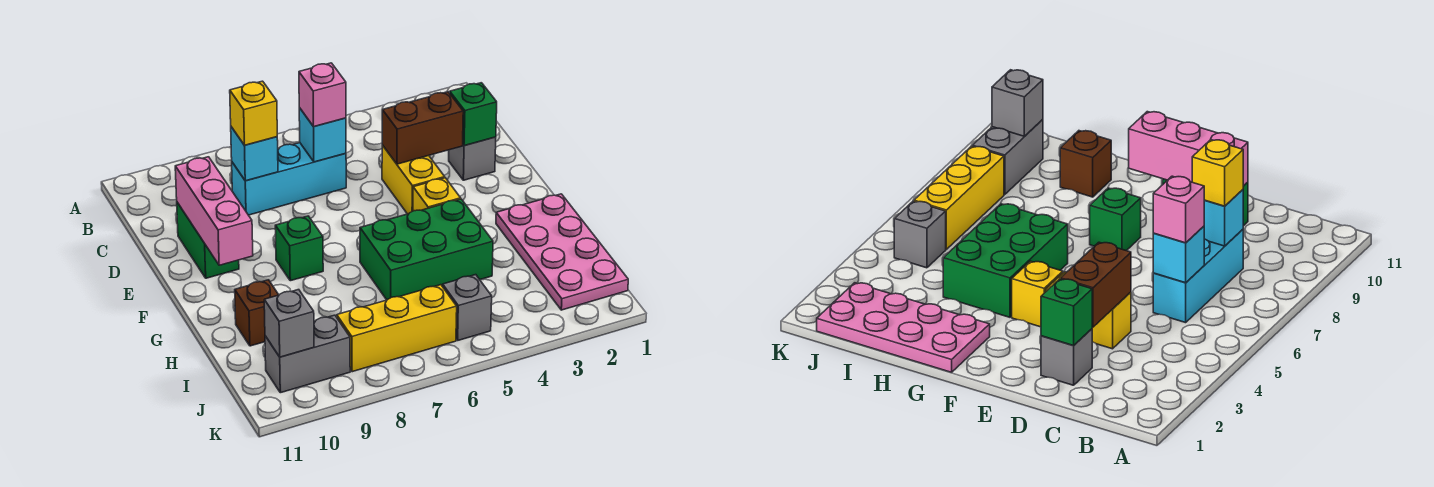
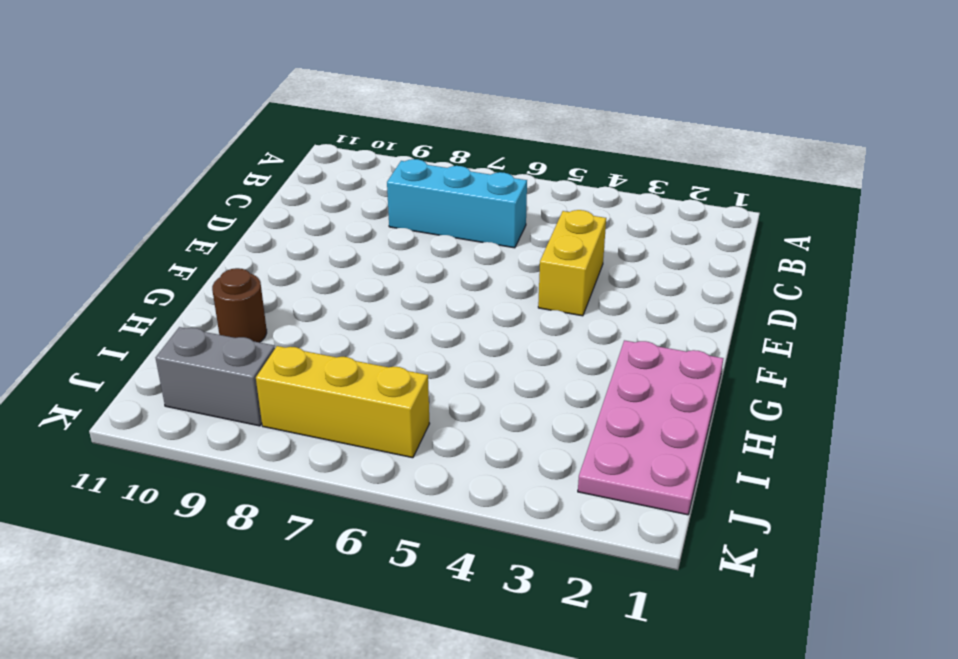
brown round brick H10 level 1 -> brown brick H10 level 1
none -> grey brick D2 level 1
none -> green brick D10:E10 level 1
none -> yellow brick F4 level 1

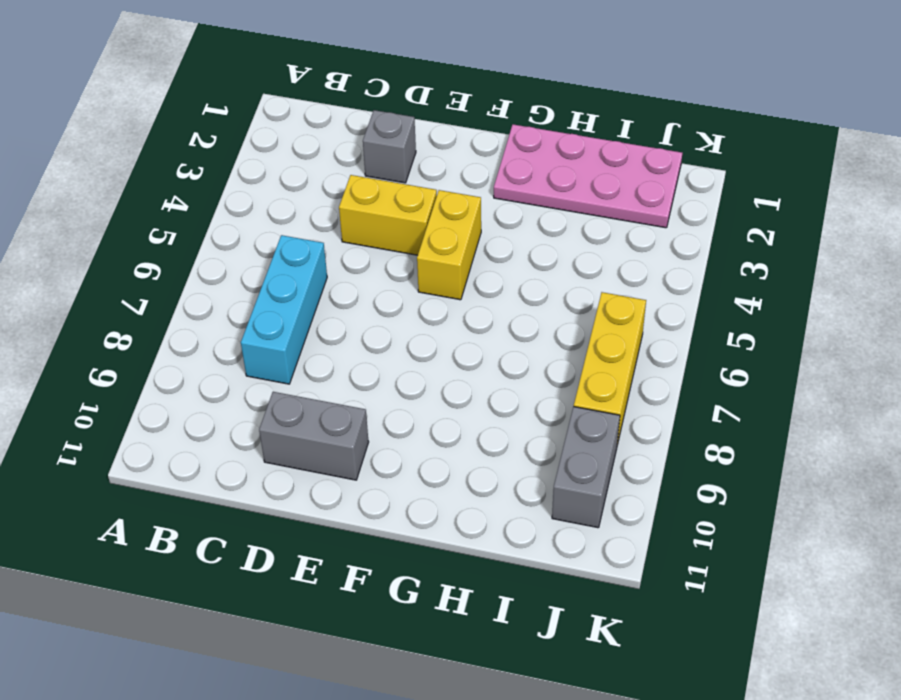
grey brick D10:E10 level 1 -> green brick D10:E10 level 1
yellow brick F4:F5 level 1 -> yellow brick F4 level 1
none -> green brick F8 level 1
none -> green brick G4:H6 level 1
none -> brown brick H10 level 1

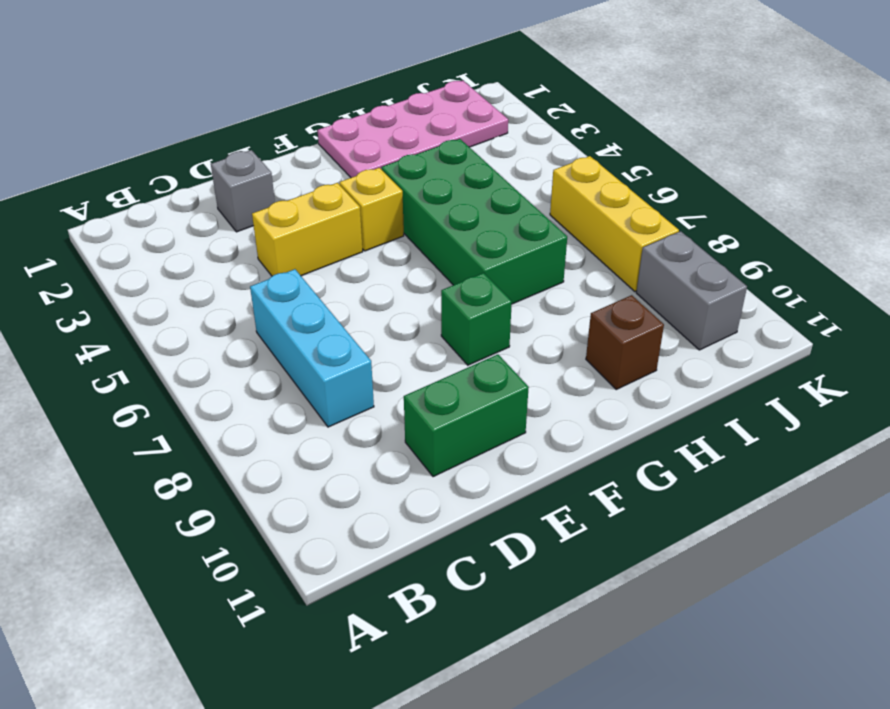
green brick G4:H7 level 1 -> green brick G4:H6 level 1
none -> grey brick J5 level 1
none -> cyan brick C6 level 2
none -> cyan brick C8 level 2

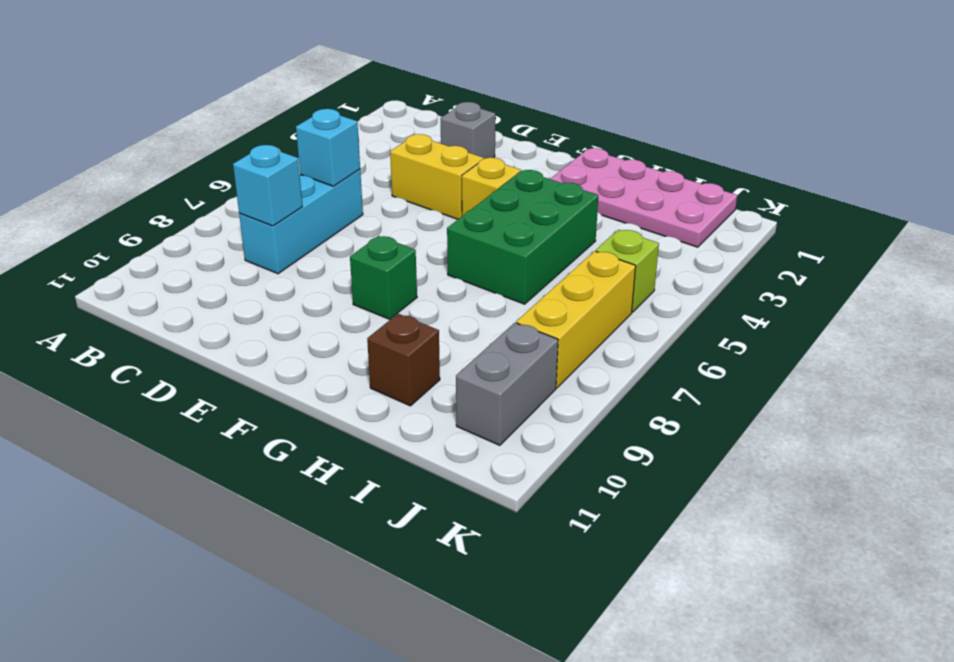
lime brick J5 level 1 -> grey brick J5 level 1
none -> green brick D10:E10 level 1
none -> green brick D2 level 2
none -> brown brick D3:D4 level 2

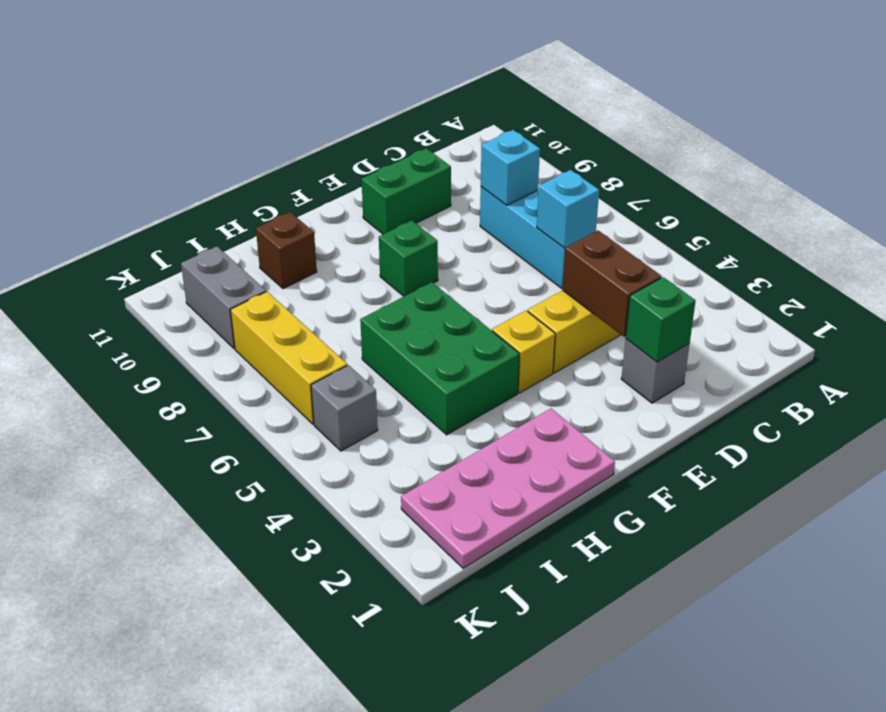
none -> pink brick D10:F10 level 2
none -> grey brick J10 level 2
none -> pink brick C6 level 3

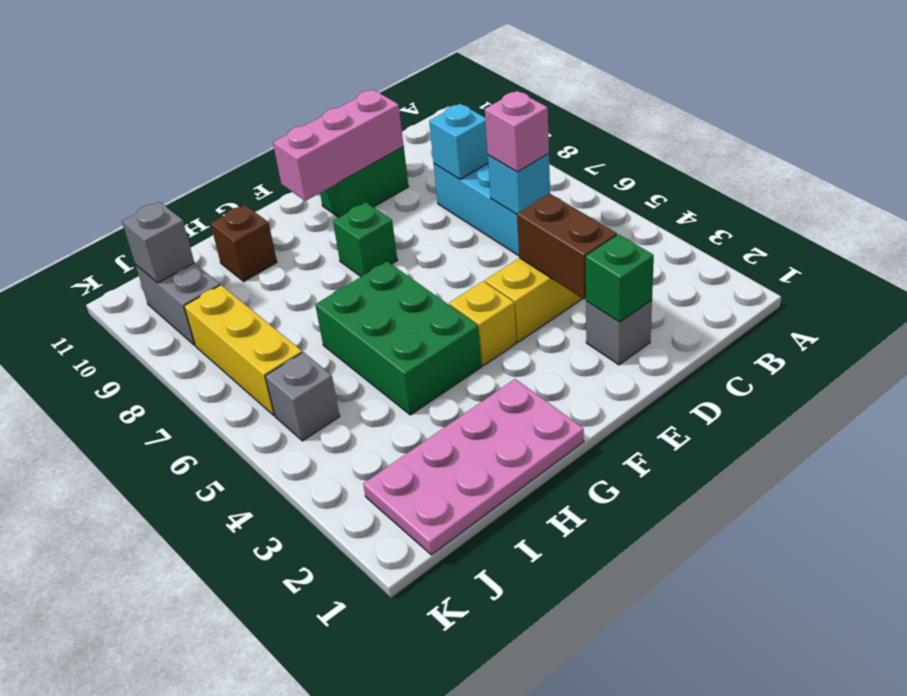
none -> yellow brick C8 level 3

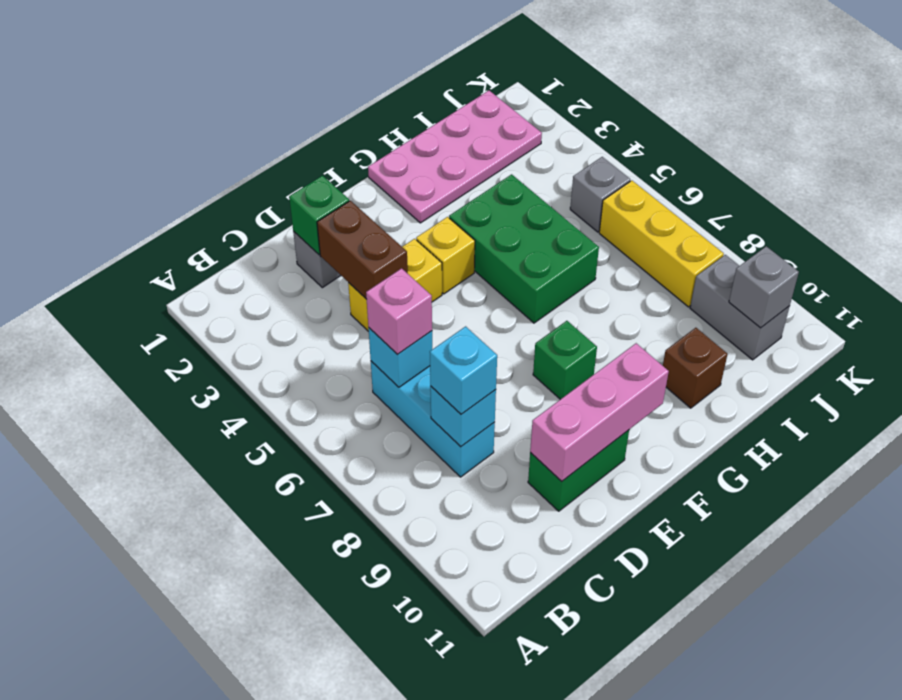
cyan brick C8 level 3 -> yellow brick C8 level 3

